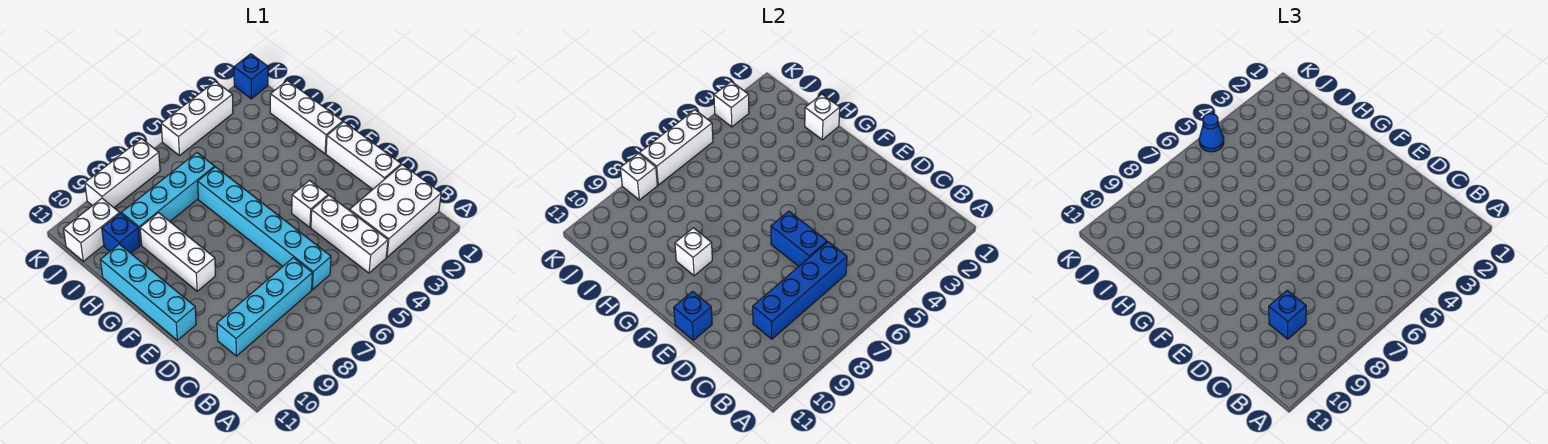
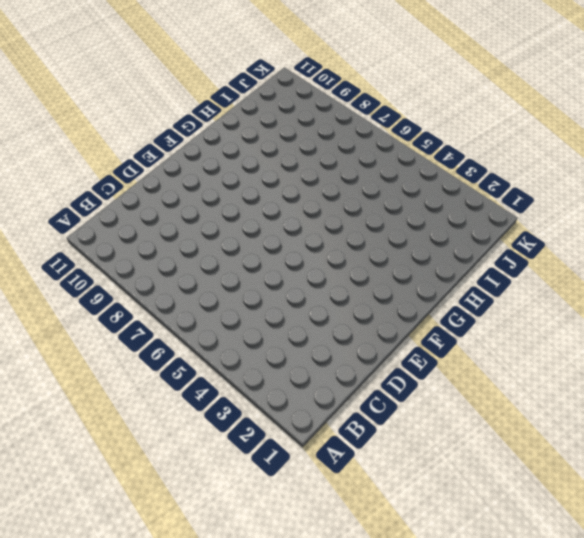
none -> white brick B1:C3 level 1
none -> white brick B4:D4 level 1
none -> cyan brick C6:H6 level 1

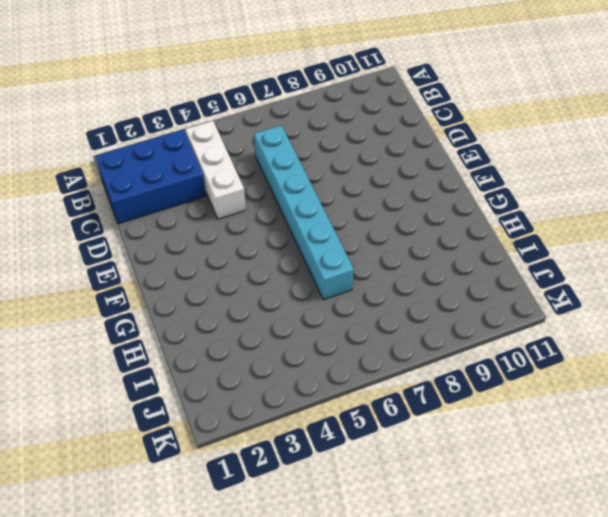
blue brick B1:C3 level 1 -> white brick B1:C3 level 1
none -> cyan brick C7:C10 level 1
none -> white brick D1:F1 level 1
none -> white brick E4 level 1

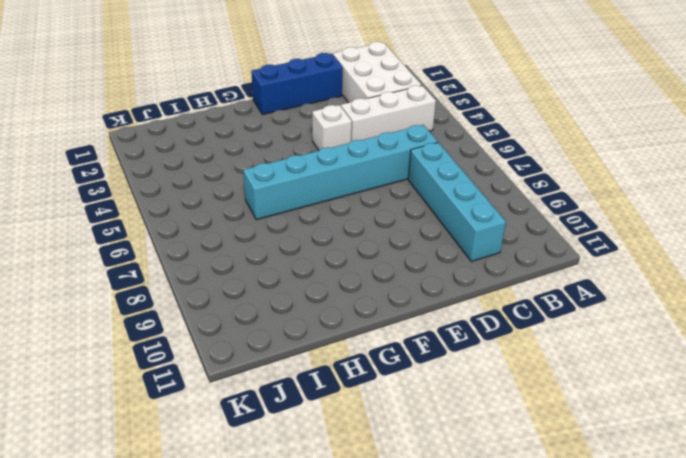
blue brick D1:F1 level 1 -> white brick D1:F1 level 1
none -> cyan brick E11:H11 level 1
none -> white brick F9:H9 level 1
none -> white brick G1:I1 level 1

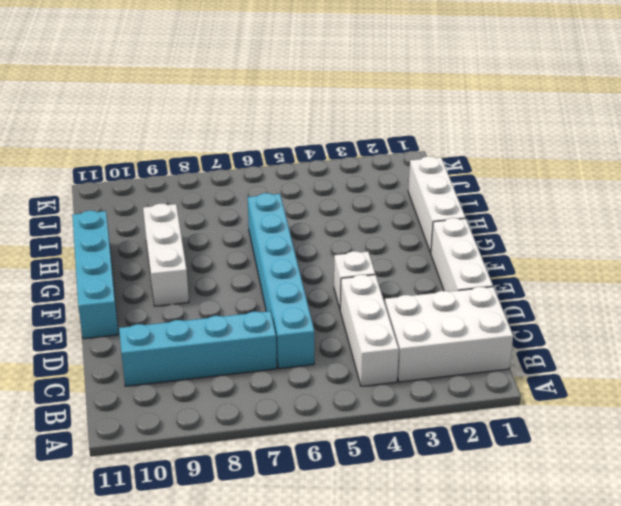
none -> cyan brick I6:I9 level 1
none -> blue brick I10 level 1
none -> white brick J10:J11 level 1

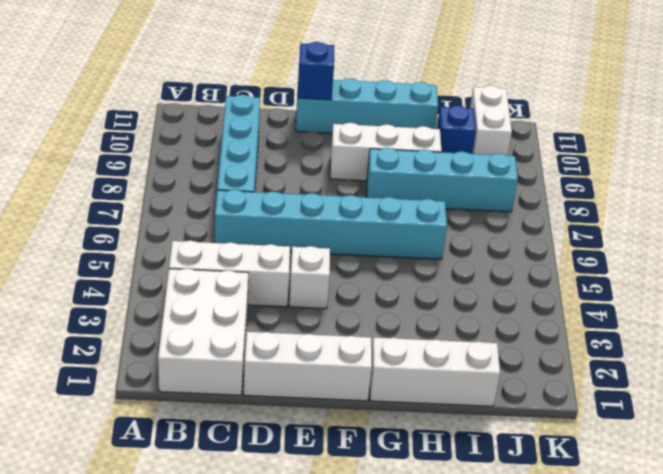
cyan brick G8:J8 level 1 -> cyan brick I6:I9 level 1
none -> blue brick K1 level 1
none -> white brick K3:K5 level 1
none -> white brick K7:K9 level 1

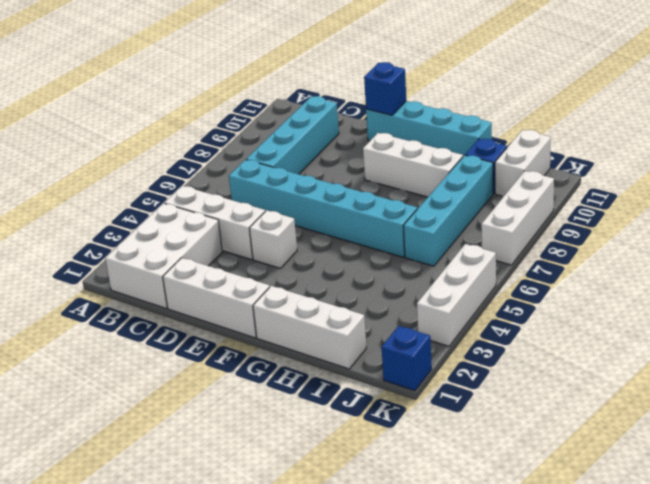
none -> blue brick C6:C9 level 2
none -> blue brick D6:E6 level 2
none -> white brick G9 level 2

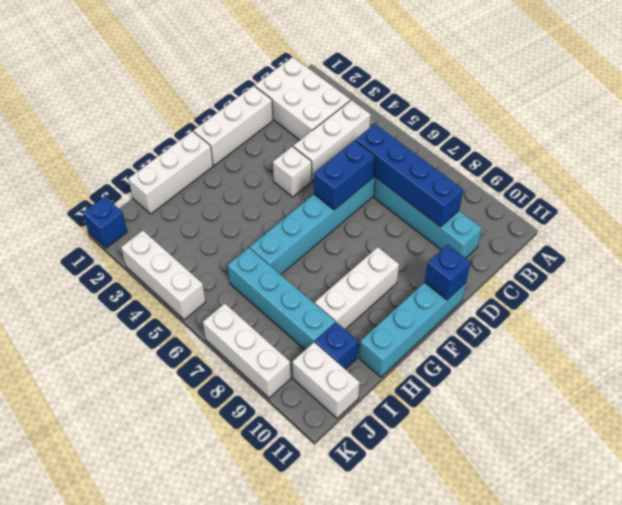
none -> white brick G9 level 2
none -> white brick H1 level 2
none -> white brick K3 level 2

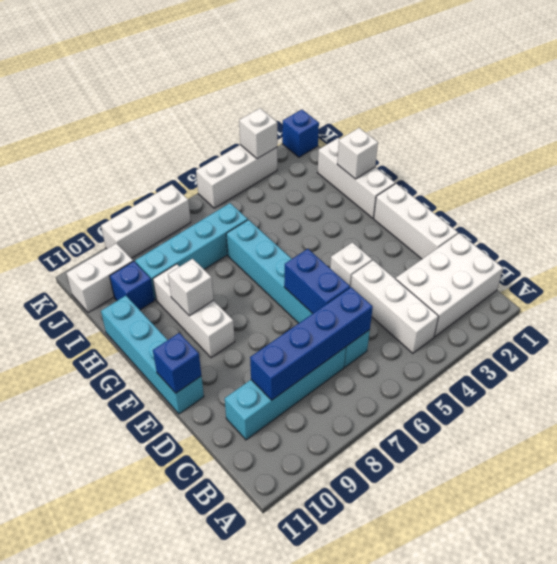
none -> white brick K5:K7 level 2
none -> white brick K8 level 2
none -> blue brick C9 level 3

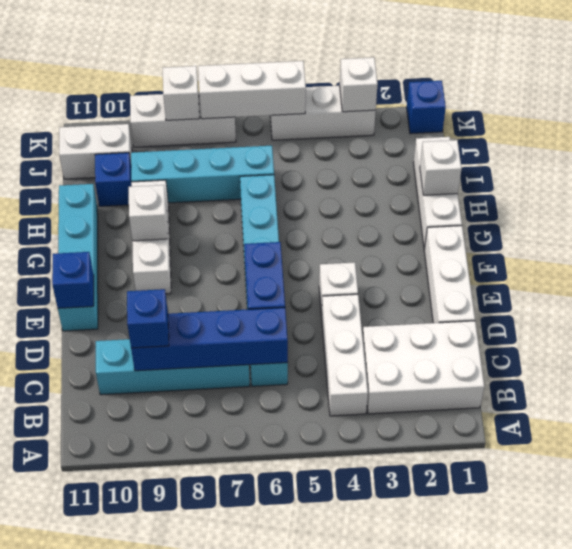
none -> blue cone K5 level 3

